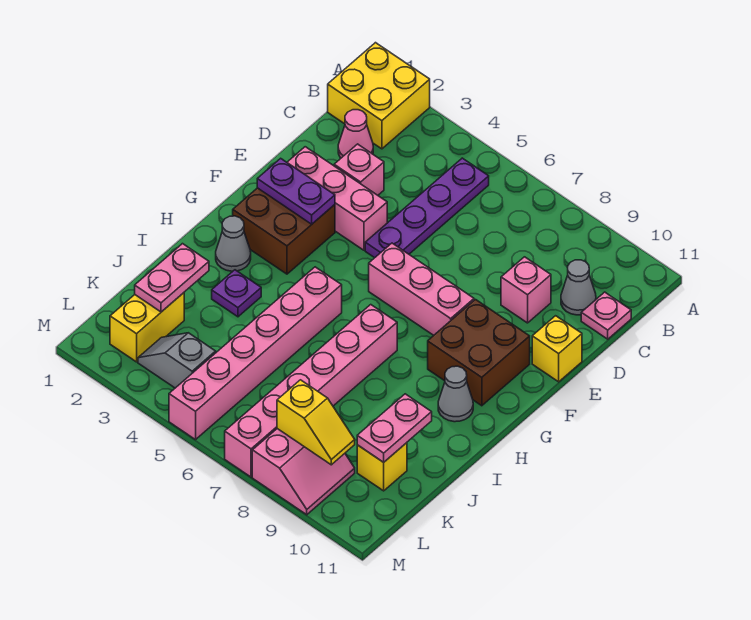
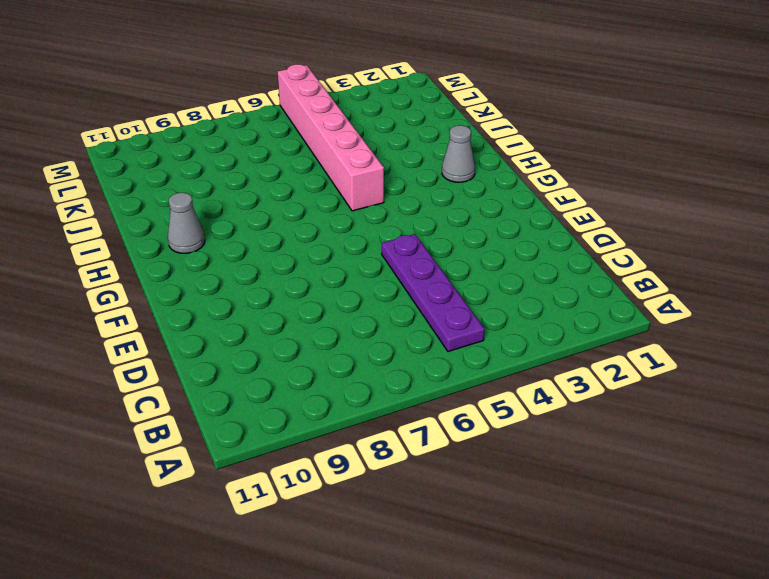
none -> yellow brick A1:B2 level 1
none -> pink cone C2 level 1
none -> grey cone C10 level 1

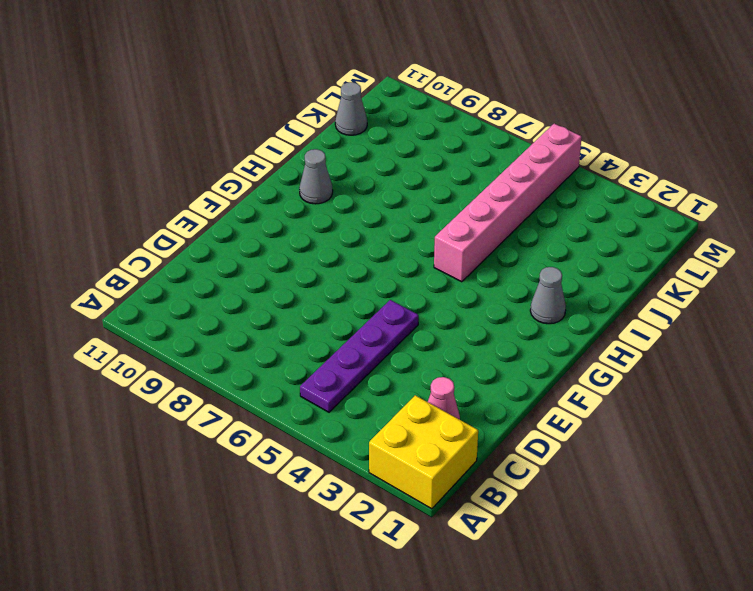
grey cone K11 level 1 -> grey cone C10 level 1
none -> pink plate C11 level 1
none -> pink brick D3 level 1
none -> pink brick D9 level 1

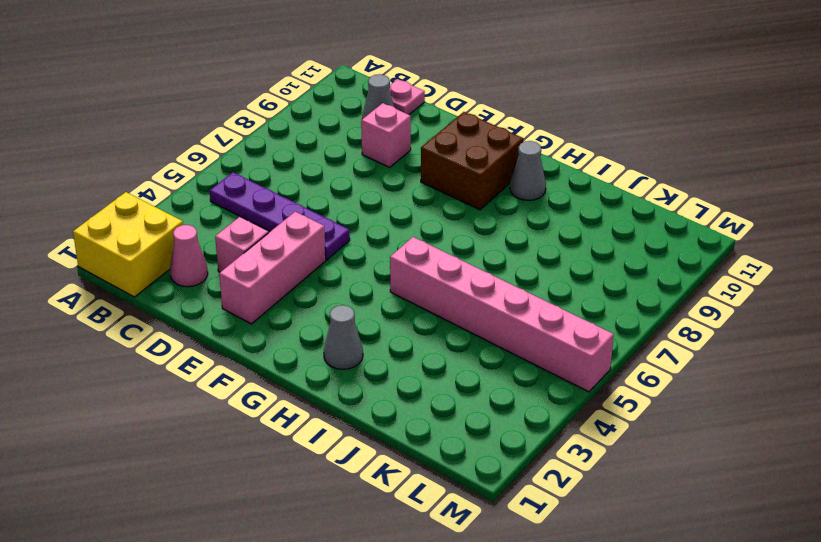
none -> yellow brick E11 level 1
none -> brown brick F2:G3 level 1
none -> pink brick F6:F8 level 1

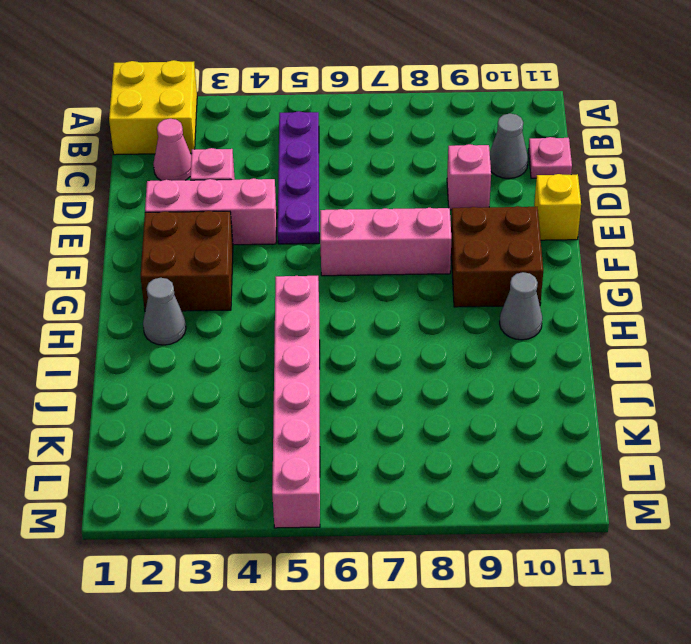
none -> pink brick H7:M7 level 1
none -> purple plate I3 level 1
none -> yellow brick K2:L2 level 1

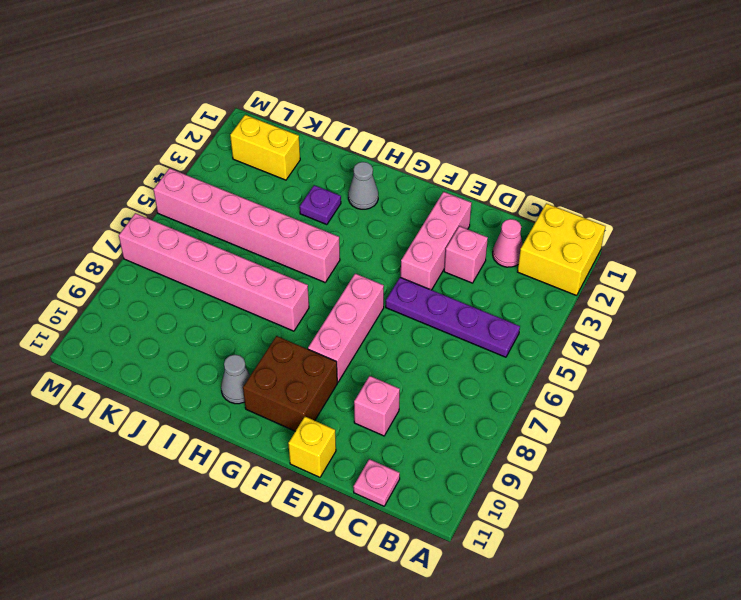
none -> grey cone C10 level 1
none -> brown brick F2:G3 level 1
none -> yellow brick K10 level 1

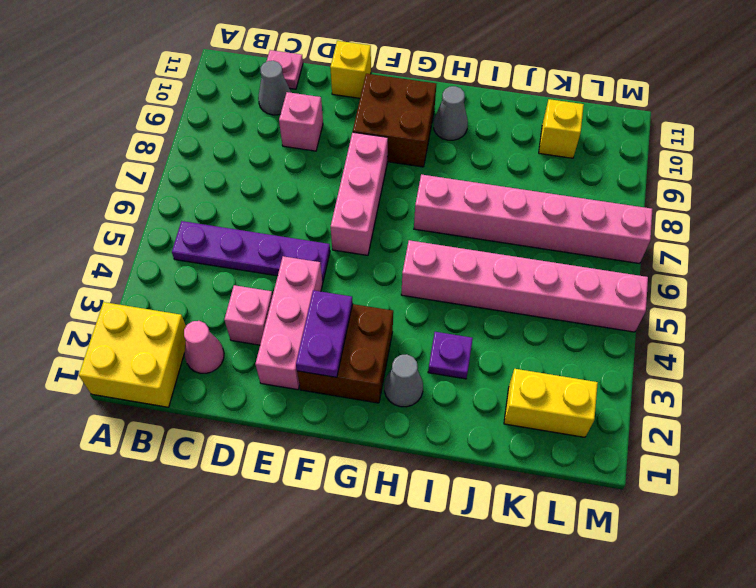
none -> grey slope L3:L4 level 1 top 4
none -> pink slope L8:M9 level 1 top 8
none -> pink plate J2:K2 level 2

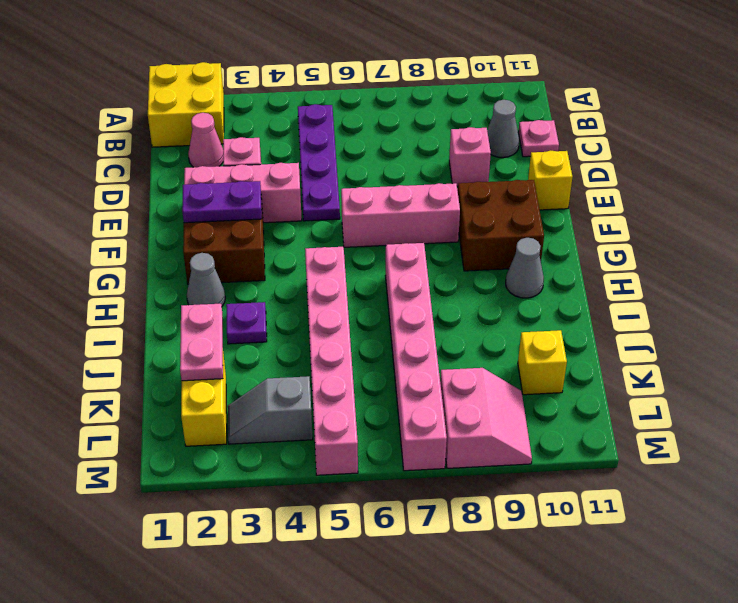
none -> pink plate J10:K10 level 2
none -> yellow slope L8:L9 level 2 top 8

